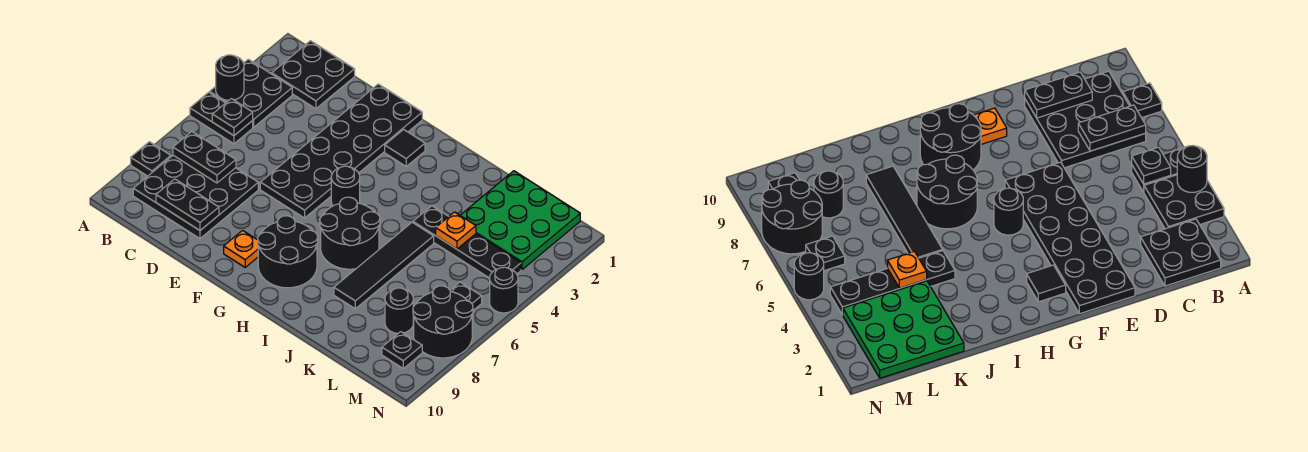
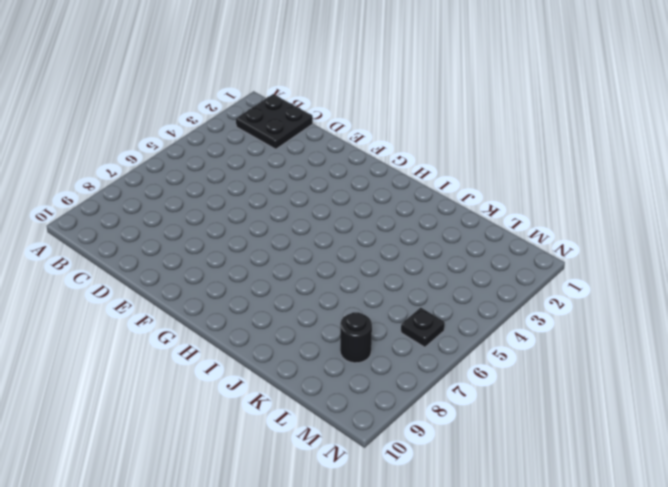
none -> black plate A3:B4 level 1
none -> black plate A5:B5 level 1
none -> black plate A8 level 1

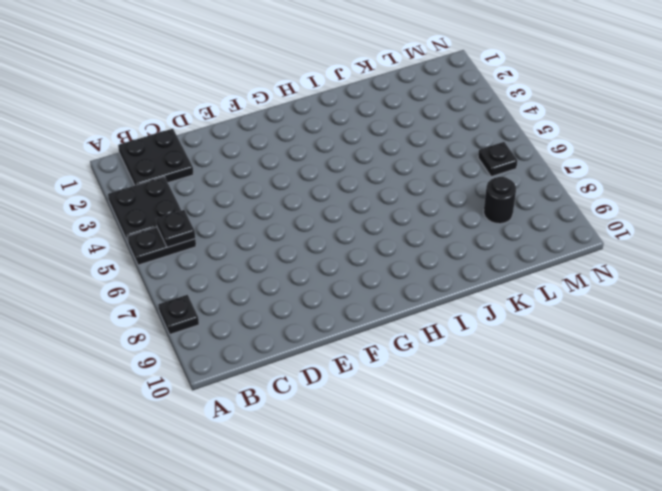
none -> black plate B7:D9 level 1
none -> black plate E1:F6 level 1
none -> orange plate F9 level 1

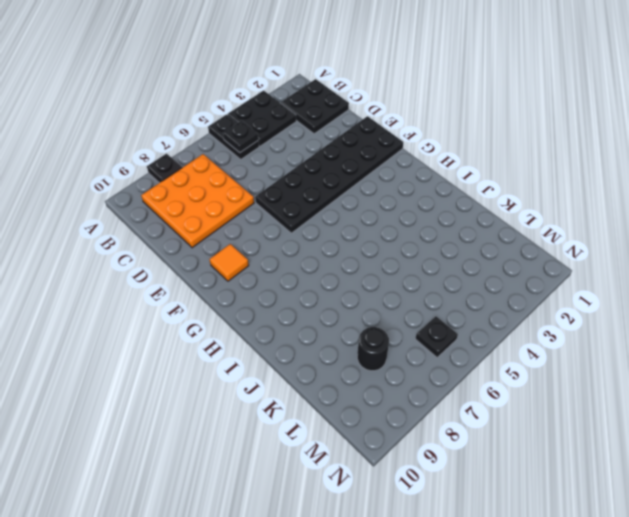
orange plate B7:D9 level 1 -> black plate B7:D9 level 1
orange tile F9 level 1 -> orange plate F9 level 1
none -> black tile G2 level 1
none -> black round brick G5 level 1
none -> black round brick G8:H9 level 1

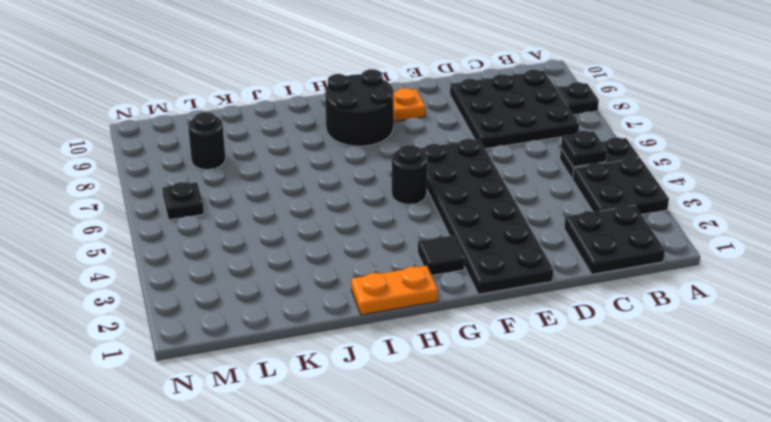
orange plate H1:I1 level 1 -> none
none -> black round brick H6:I7 level 1
none -> black plate J4:M4 level 1
none -> black tile J5:J8 level 1

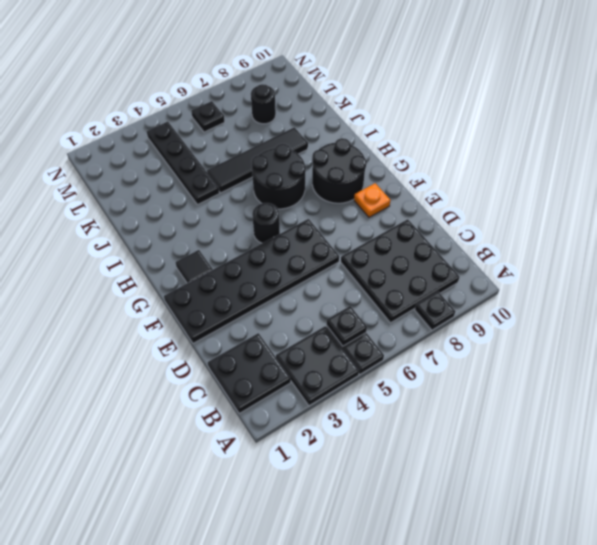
none -> green plate K1:M3 level 1
none -> black round brick M7:N8 level 1
none -> black plate M9 level 1

